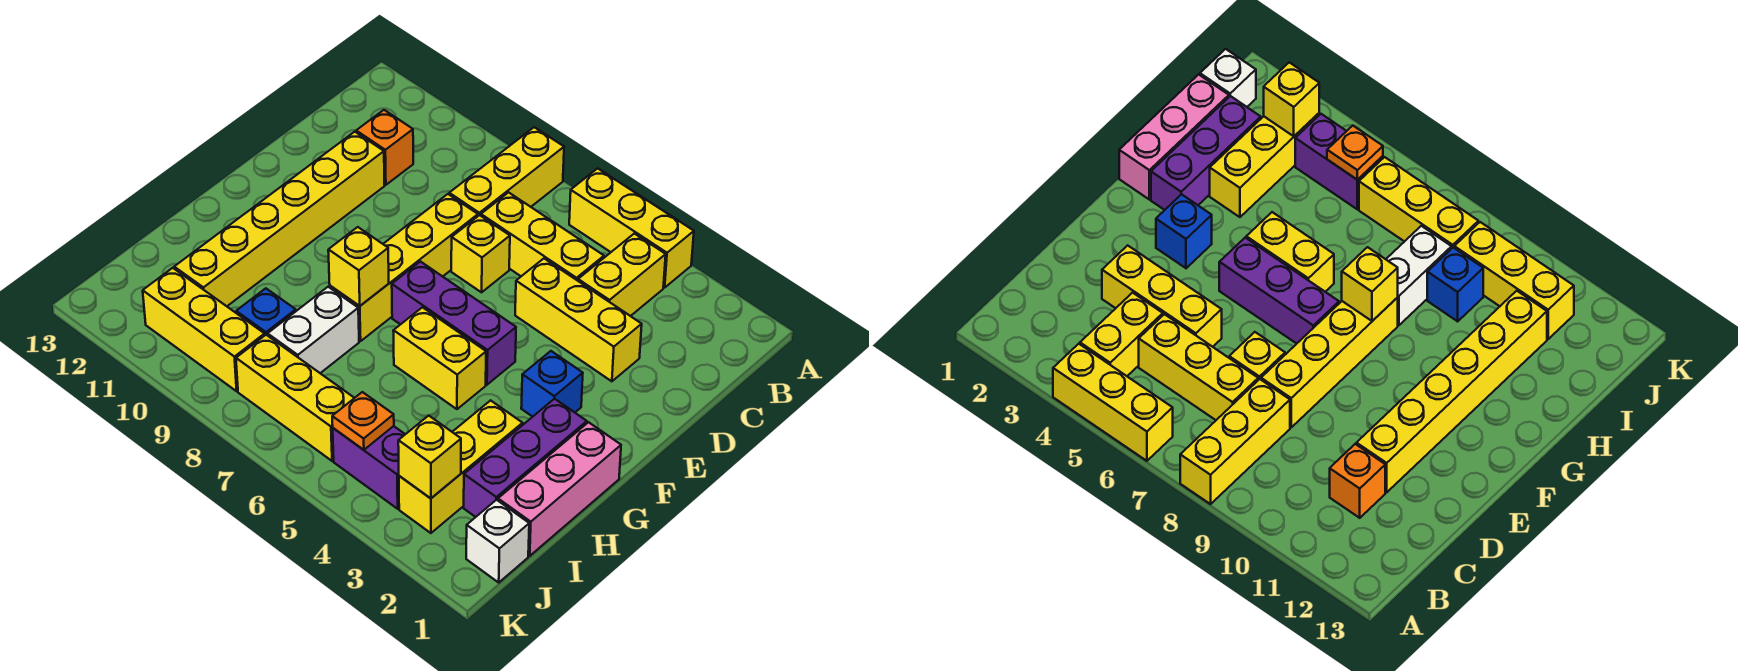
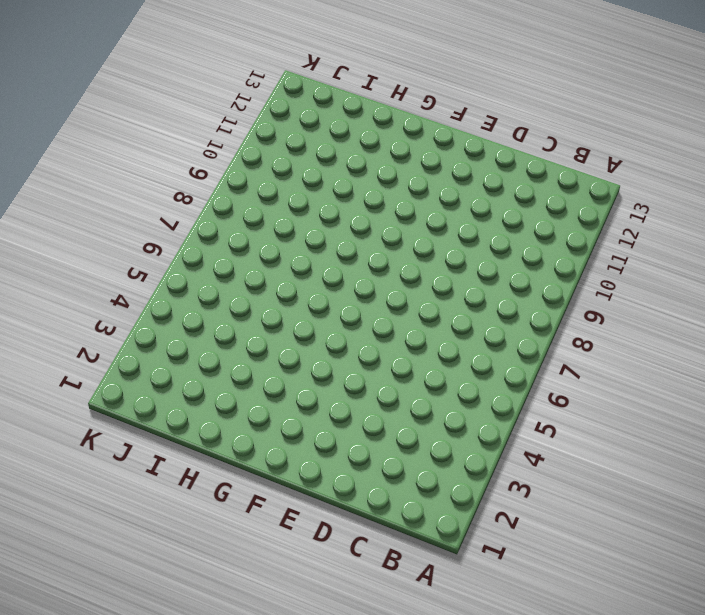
none -> yellow brick A4:A6 level 1
none -> yellow brick A8:C8 level 1
none -> yellow brick B4:C4 level 1

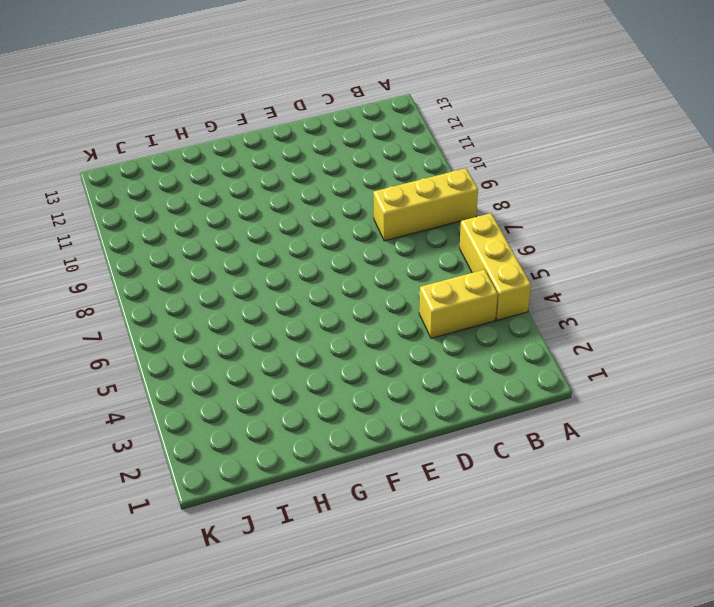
none -> yellow brick C5:C7 level 1
none -> orange brick C11 level 1
none -> yellow brick D3:D5 level 1

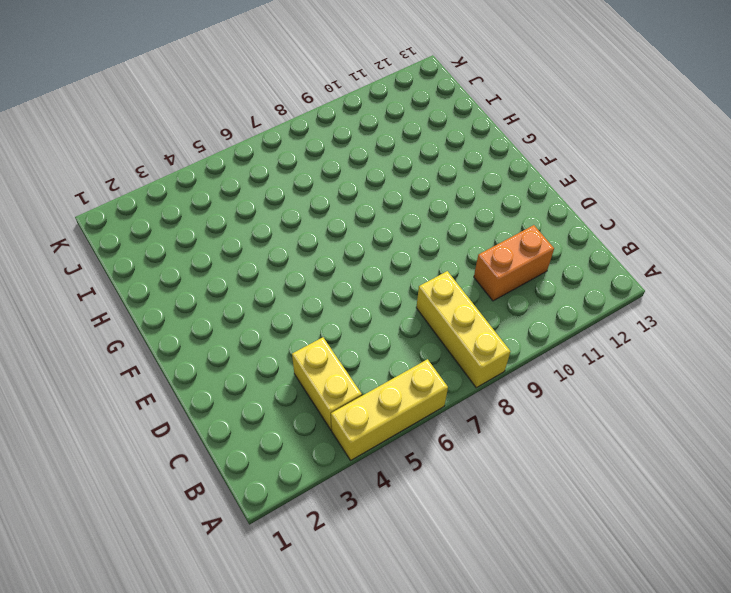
orange brick C10:C11 level 1 -> orange brick C11 level 1
none -> yellow brick C5:C7 level 1
none -> yellow brick D3:D5 level 1
none -> yellow brick D7 level 1

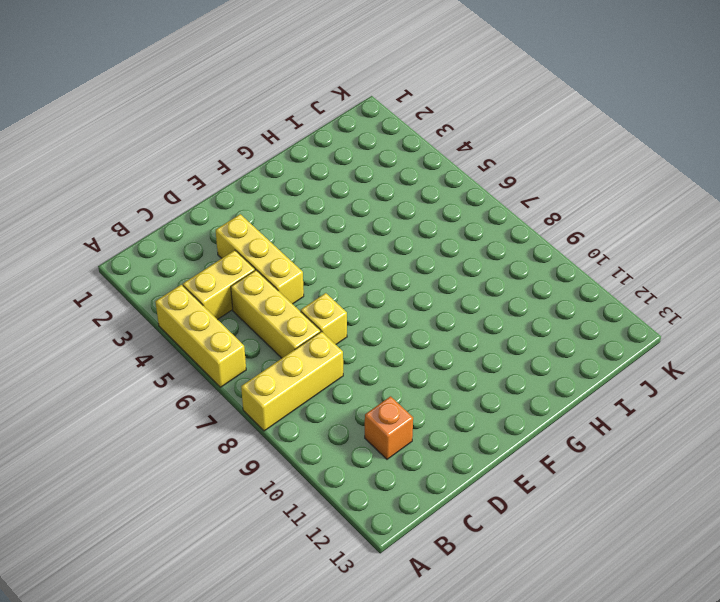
none -> yellow brick D8:G8 level 1
none -> yellow brick D11:I11 level 1
none -> blue brick F3 level 1

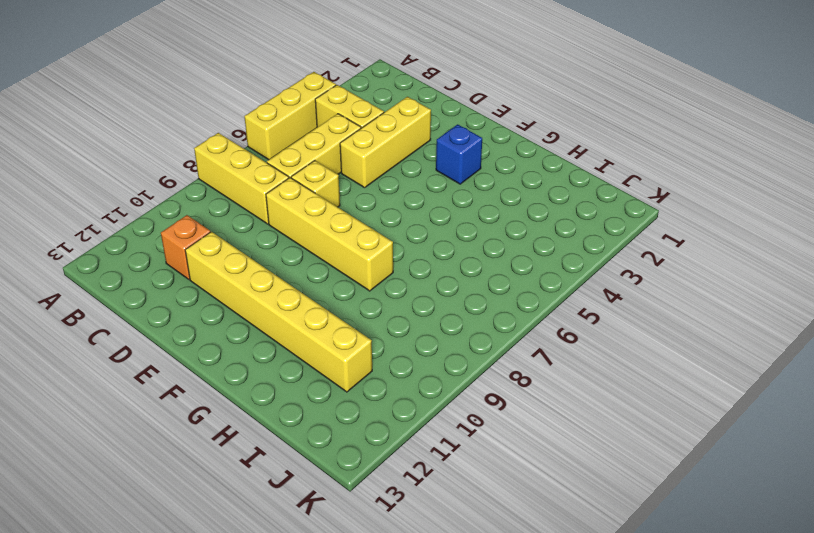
none -> purple brick F5:F7 level 1
none -> pink brick G1:I1 level 1
none -> purple brick G2:I2 level 1

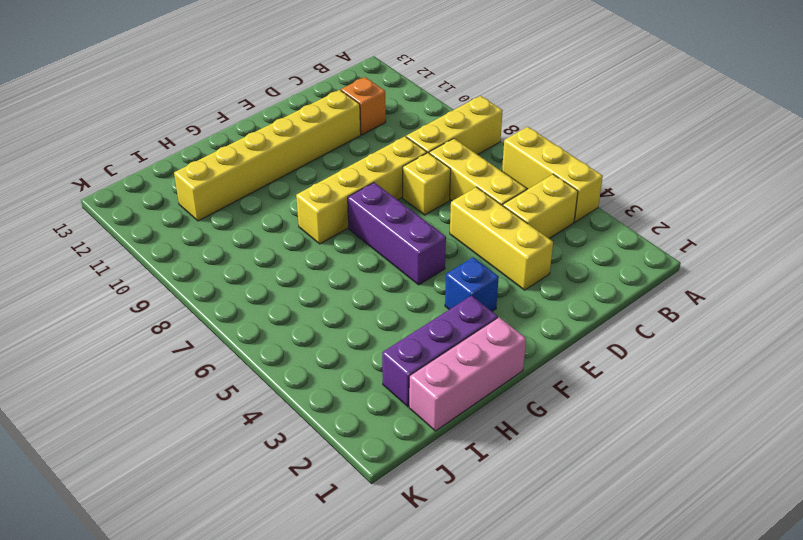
none -> yellow brick G5:G6 level 1
none -> yellow brick H3:J3 level 1
none -> white brick H8:I8 level 1

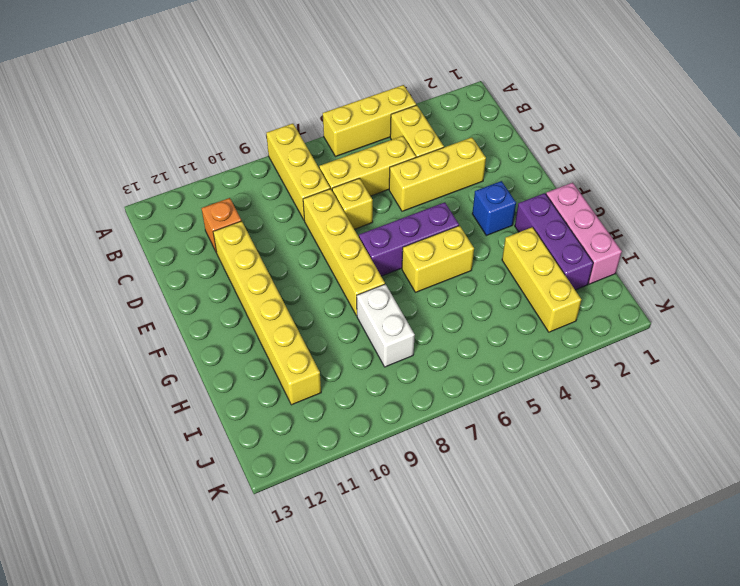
none -> blue brick I9 level 1
none -> white brick J1 level 1
none -> purple brick J4:J5 level 1

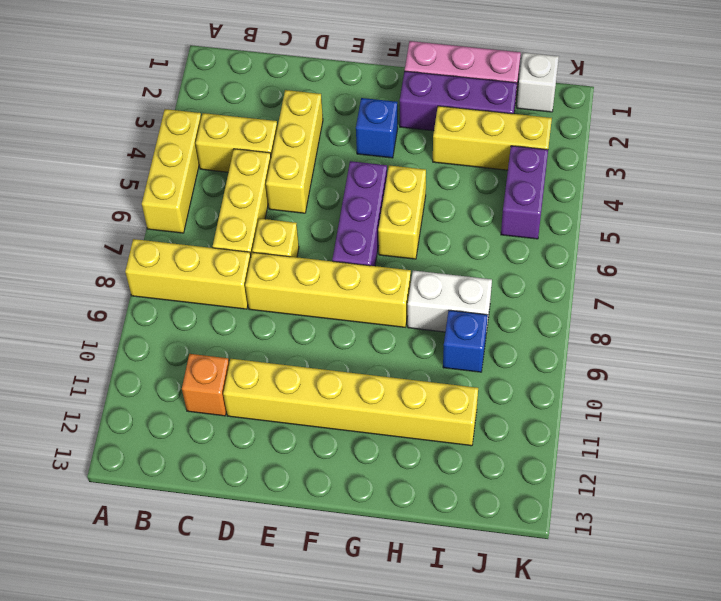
none -> yellow brick J6:J8 level 1
none -> yellow brick J9:J11 level 1
none -> yellow brick G8 level 2

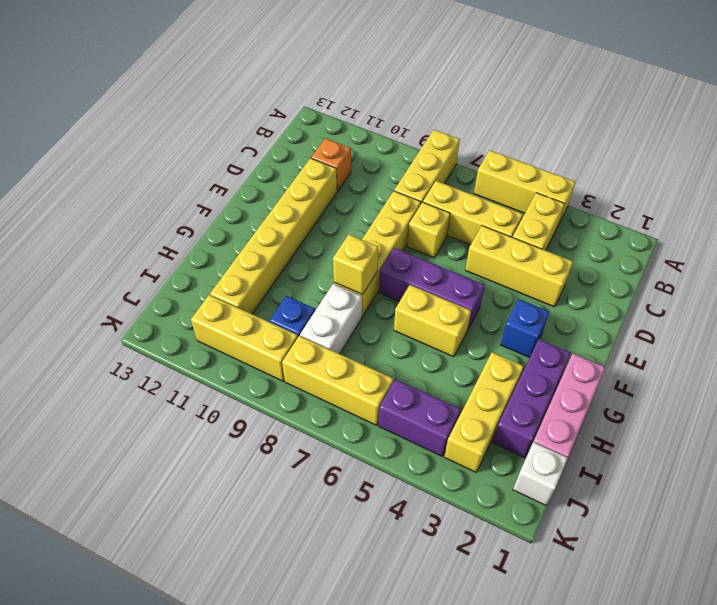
none -> yellow brick J3 level 2
none -> orange plate J5 level 2

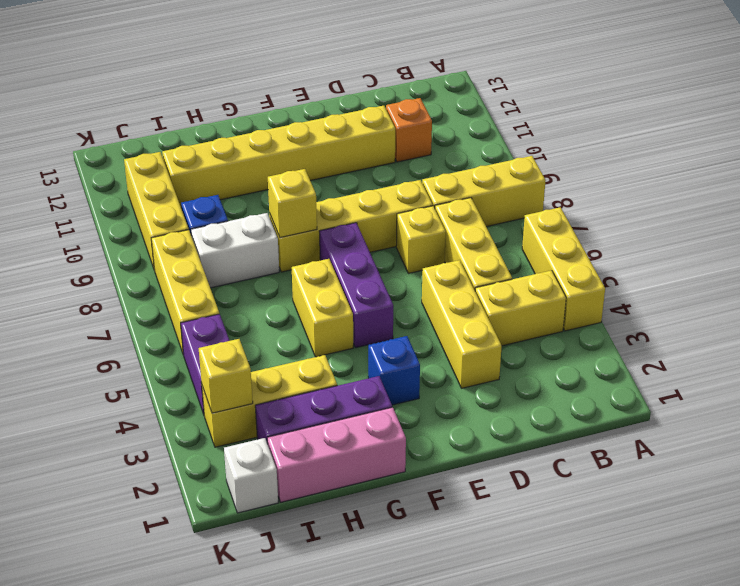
none -> orange plate J5 level 2

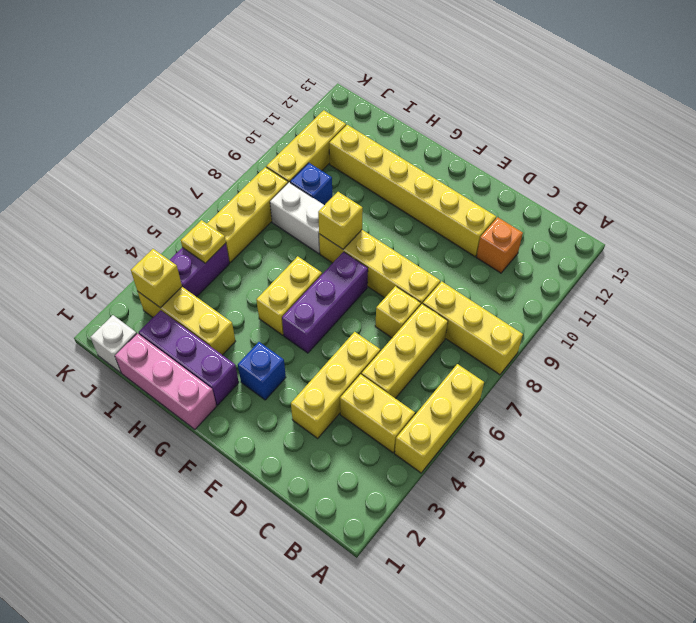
yellow plate J5 level 2 -> orange plate J5 level 2

